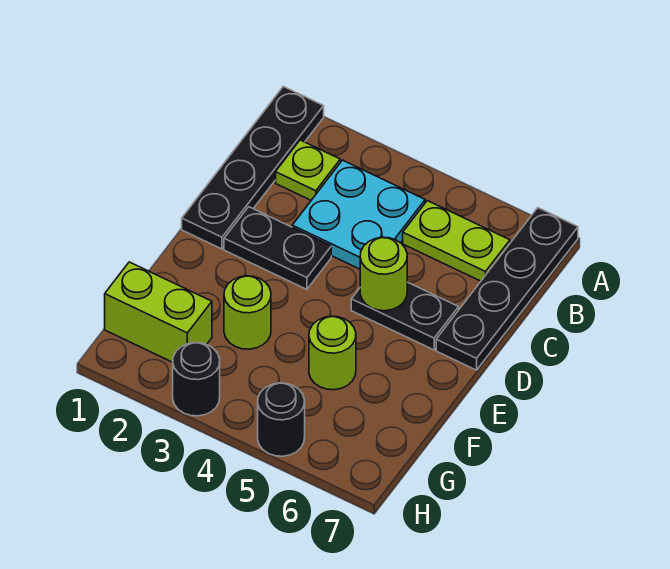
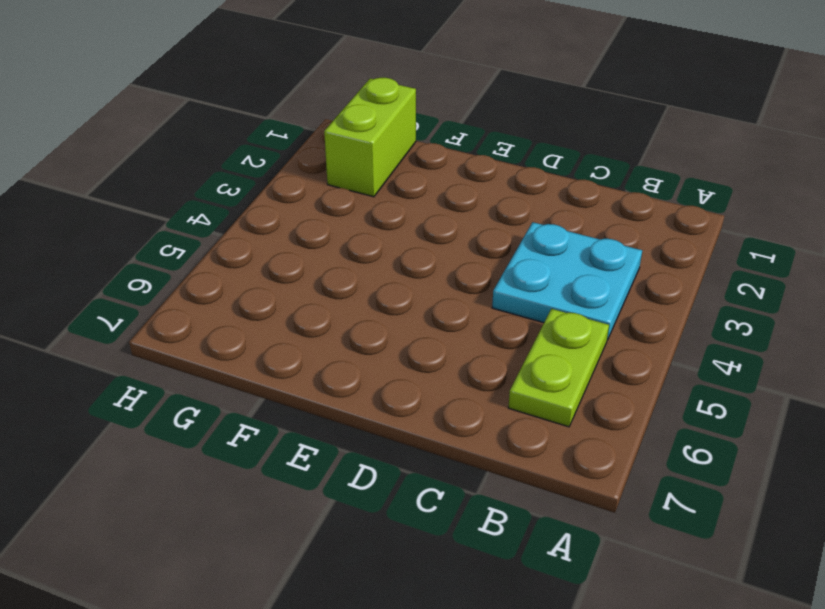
none -> black plate A1:D1 level 1
none -> black plate A7:D7 level 1
none -> lime plate B2 level 1

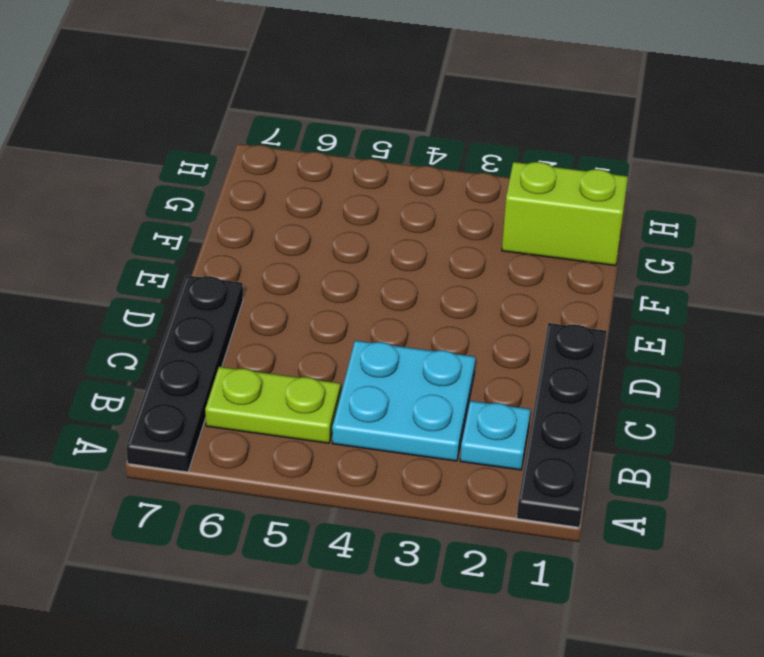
cyan plate B2 level 1 -> lime plate B2 level 1
none -> black plate D2:D3 level 1
none -> black plate D5:D6 level 1
none -> lime round brick F3 level 1

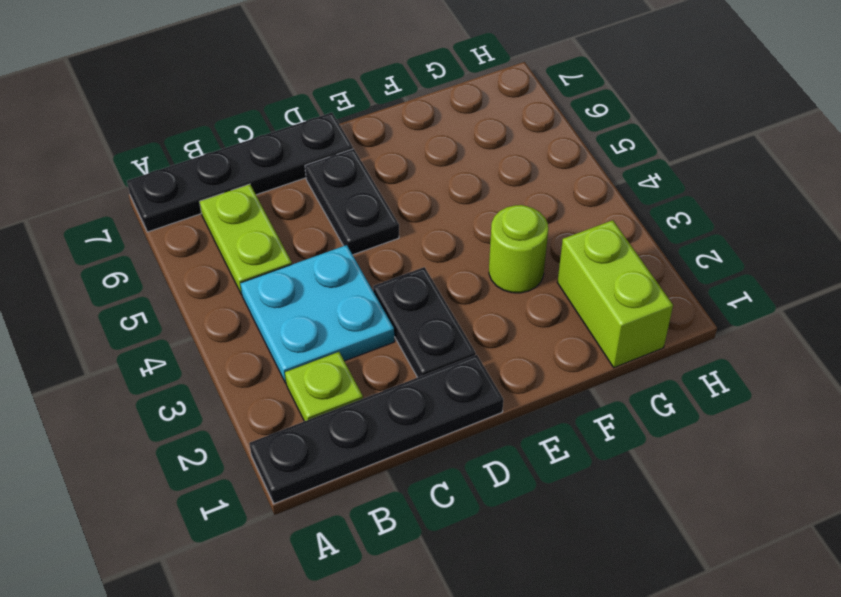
none -> lime round brick F5 level 1
none -> black round brick H3 level 1
none -> black round brick H5 level 1

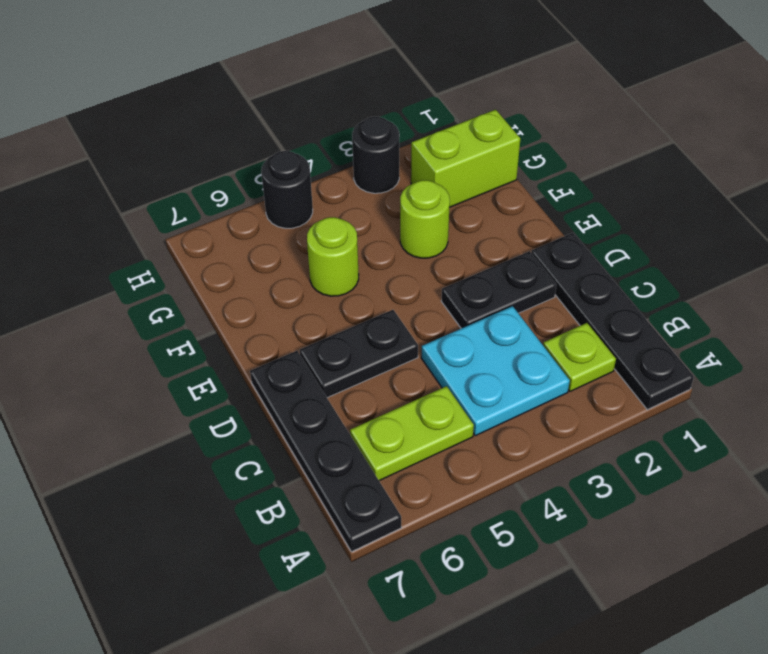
none -> lime round brick D5 level 2

